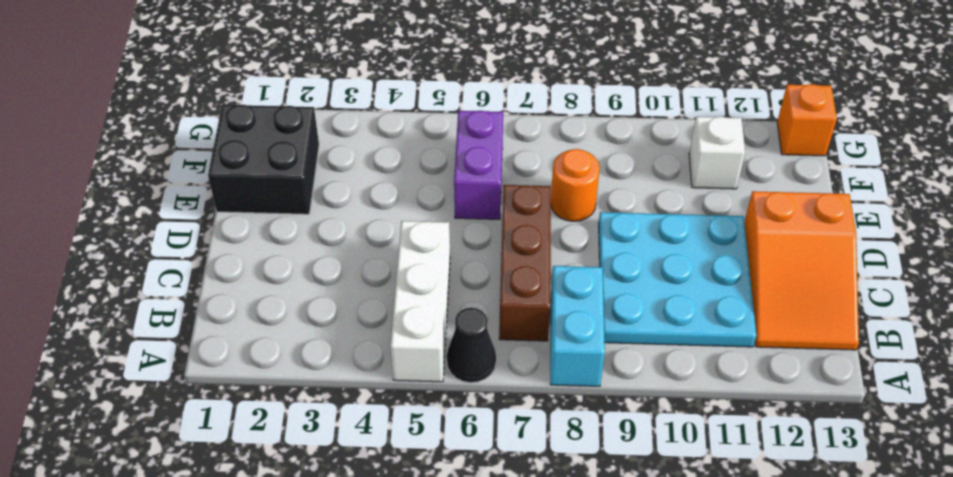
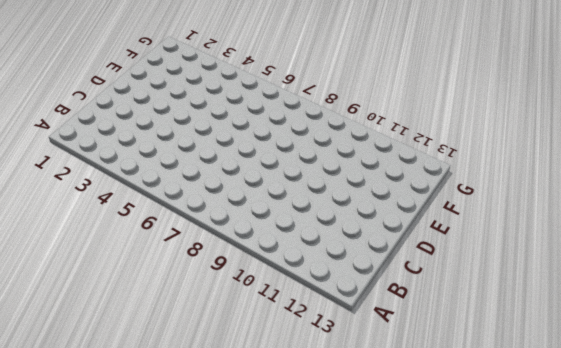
none -> white brick A5:C5 level 1
none -> black cone A6 level 1

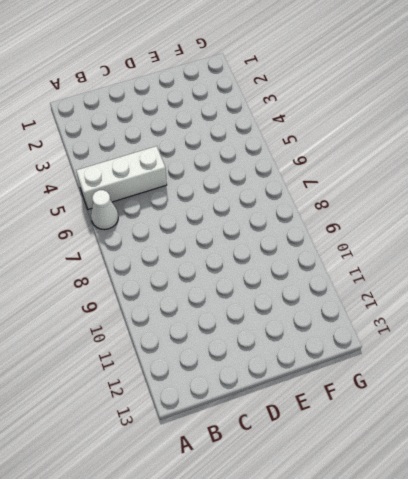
white cone A6 level 1 -> black cone A6 level 1
none -> cyan brick A8:B8 level 1
none -> brown brick B7:D7 level 1

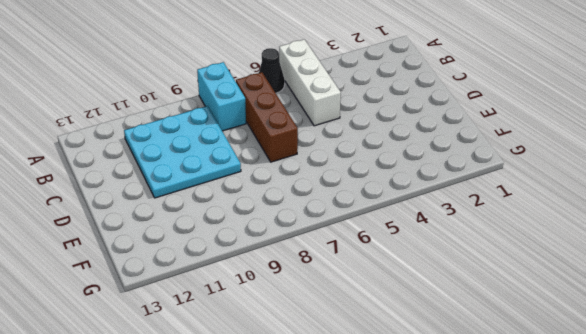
none -> orange slope B12:D13 level 1 top D
none -> black brick E1:F2 level 1

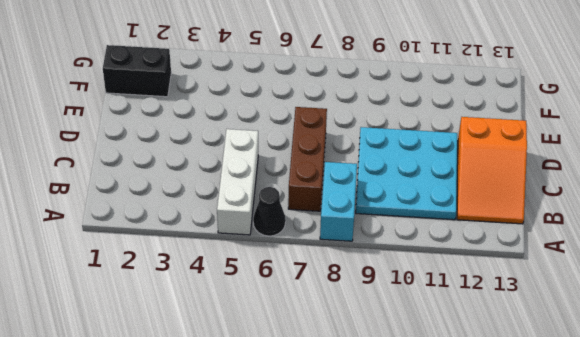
black brick F1:F2 level 1 -> black brick E1:F2 level 1
none -> purple brick E6:F6 level 1
none -> orange round brick E8 level 1

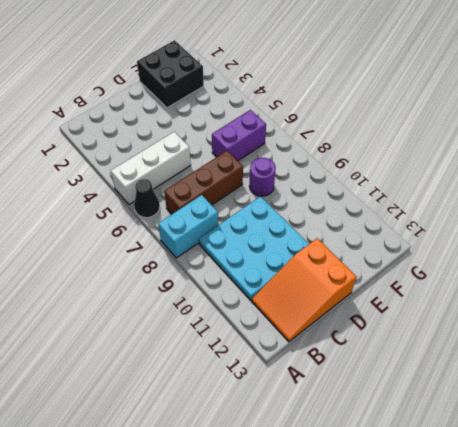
purple round brick E8 level 1 -> orange round brick E8 level 1
none -> white brick F11 level 1
none -> orange brick G13 level 1

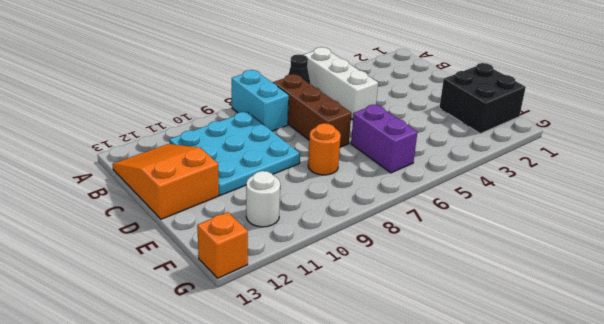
white round brick F11 level 1 -> white brick F11 level 1

